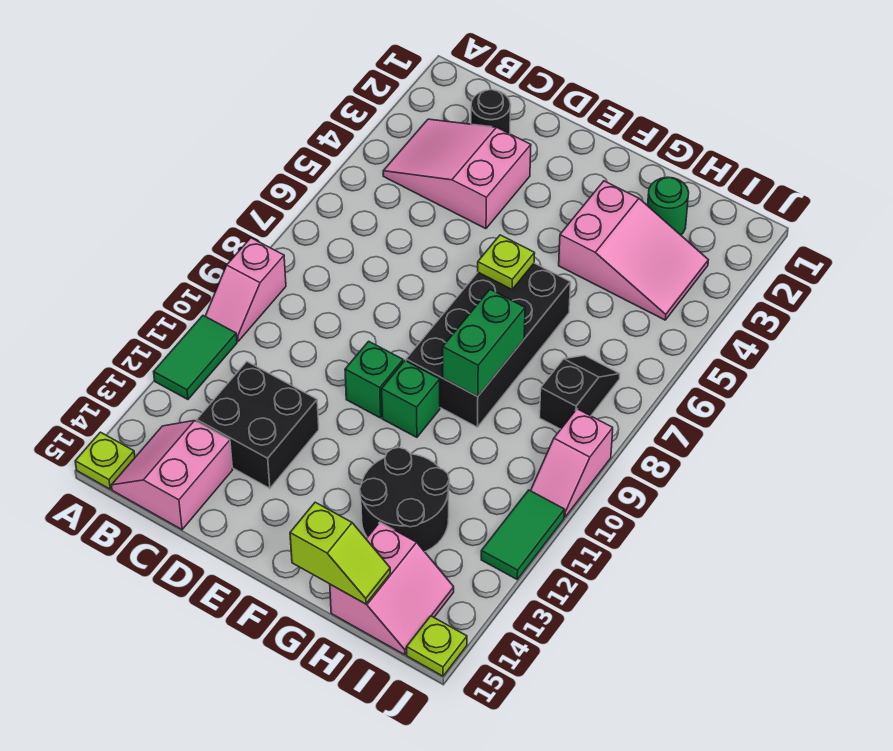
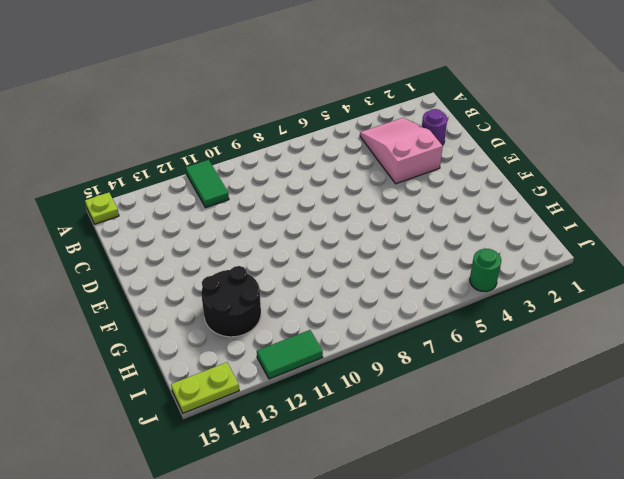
green tile A11:B11 level 1 -> green tile A11:A12 level 1
purple round brick C2 level 1 -> black round brick C2 level 1
green round brick J4 level 1 -> green round brick H2 level 1
lime plate J14:J15 level 1 -> lime plate J15 level 1
none -> pink slope A9:A10 level 1 top 9
none -> pink slope B14:C15 level 1 top C
none -> black brick C12:D13 level 1

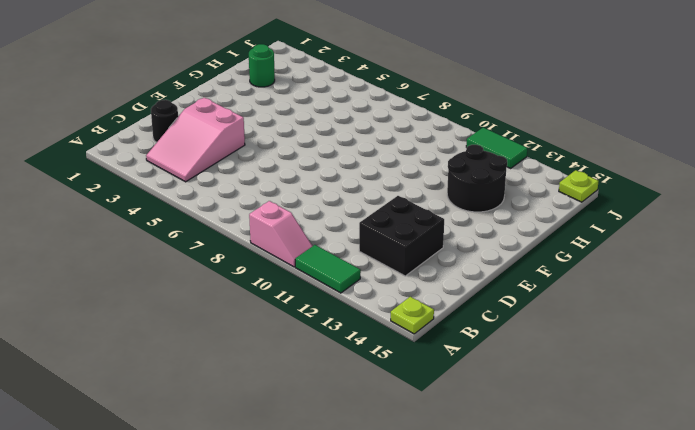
none -> pink slope B14:C15 level 1 top C
none -> green brick E10 level 1
none -> black brick F6:G9 level 1

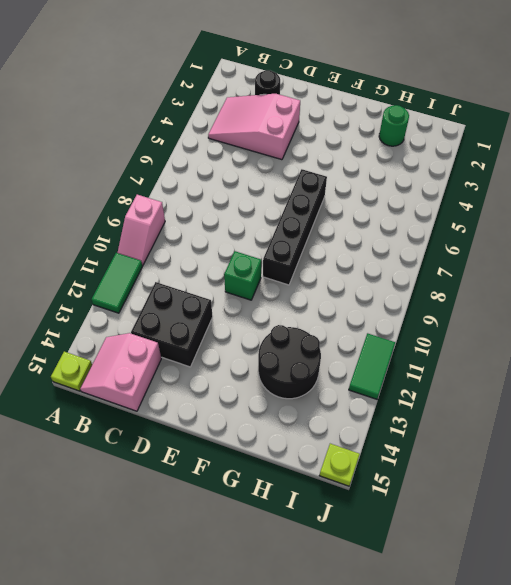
black brick F6:F9 level 1 -> black brick F6:G9 level 1
none -> green brick F10 level 1
none -> pink slope G3:I4 level 1 top G
none -> pink slope H14:I15 level 1 top H

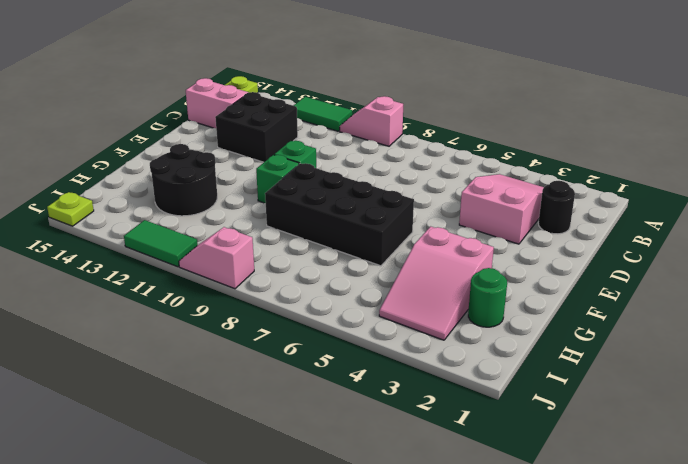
none -> pink slope H14:I15 level 1 top H
none -> black slope I7:I8 level 1 top 8
none -> lime plate F6 level 2

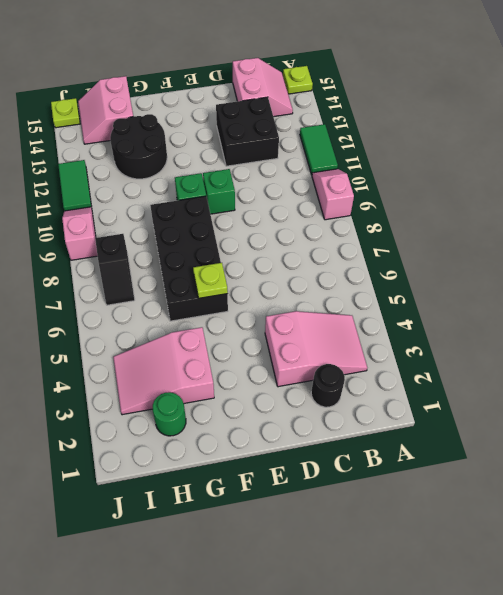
none -> green brick G8:G9 level 2
none -> lime slope G15:H15 level 2 top G

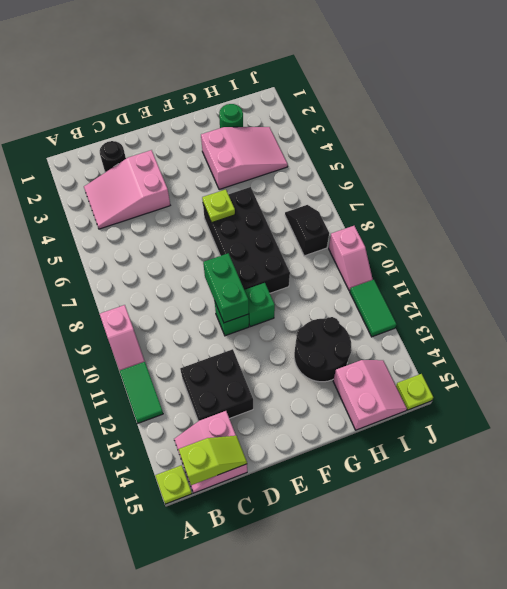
lime slope B15:C15 level 2 top B -> lime slope G15:H15 level 2 top G
green brick E9:E10 level 2 -> green brick G8:G9 level 2

